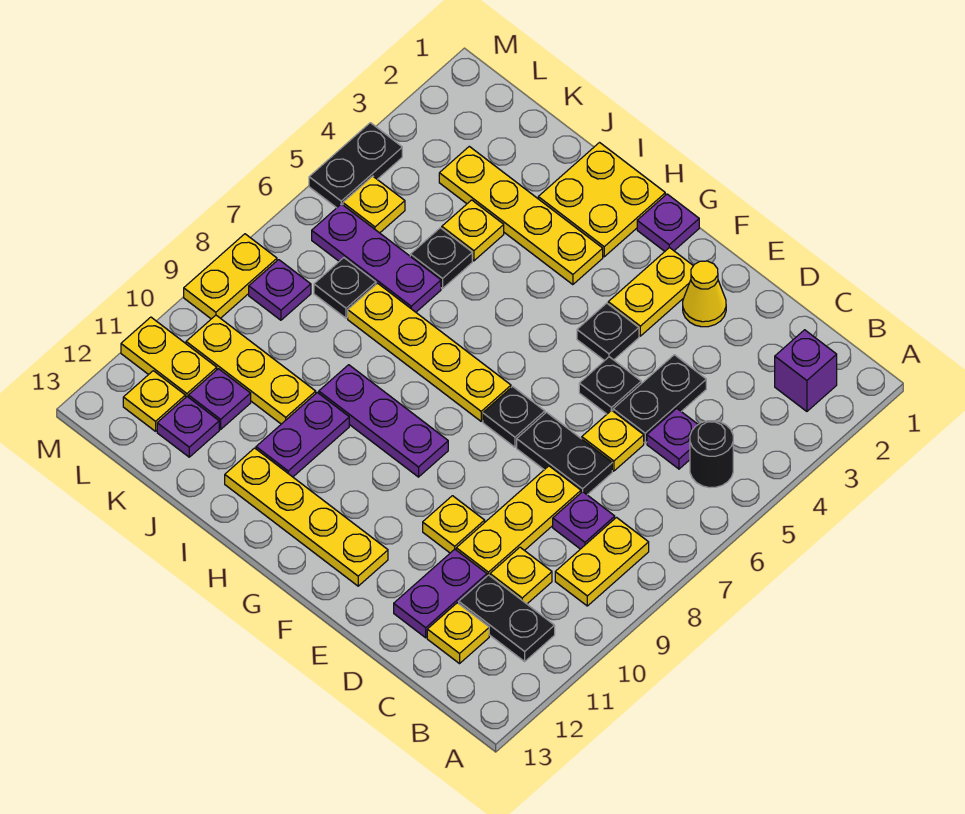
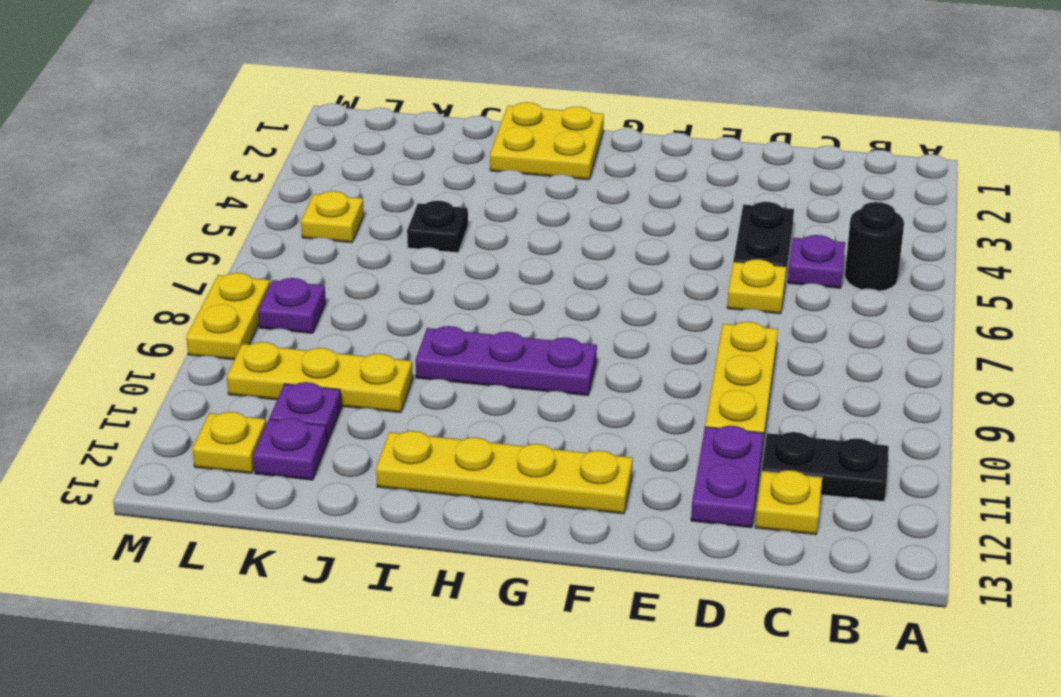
none -> purple brick B2 level 1
none -> yellow plate B8:B9 level 1
none -> purple plate C8 level 1
none -> yellow plate C10 level 1

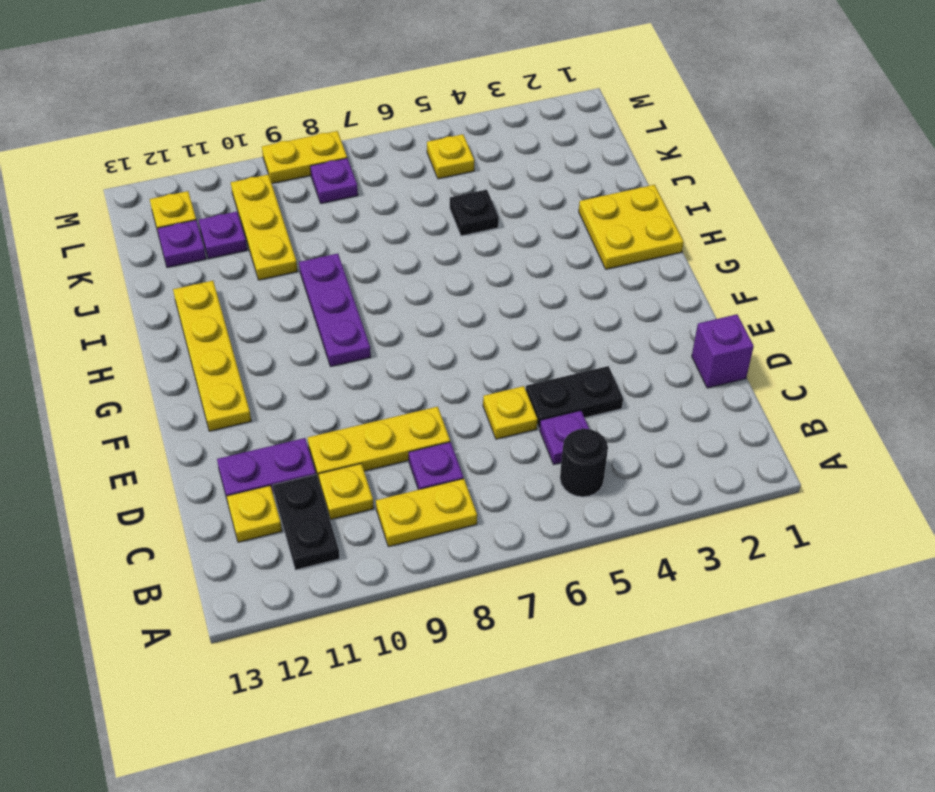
purple brick D1 level 1 -> purple brick B2 level 1
none -> black plate D7:E7 level 1
none -> yellow cone E2 level 1
none -> black plate E5 level 1
none -> yellow plate E10 level 1

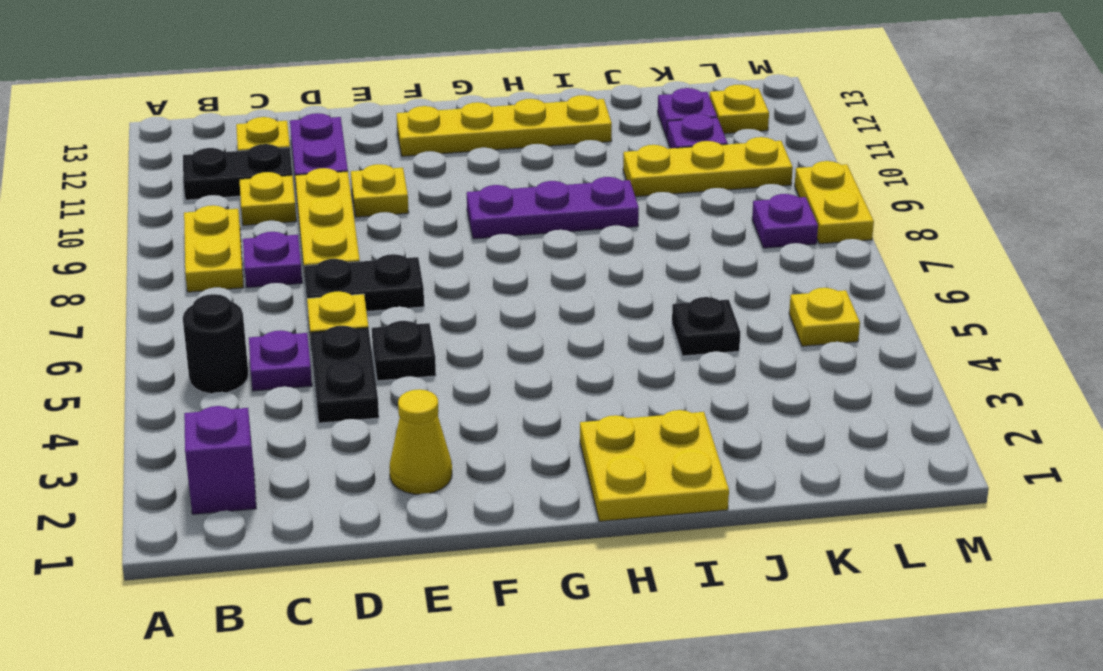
none -> yellow plate F2:F3 level 1
none -> black plate F4 level 1
none -> black plate F7 level 1
none -> purple plate G1 level 1

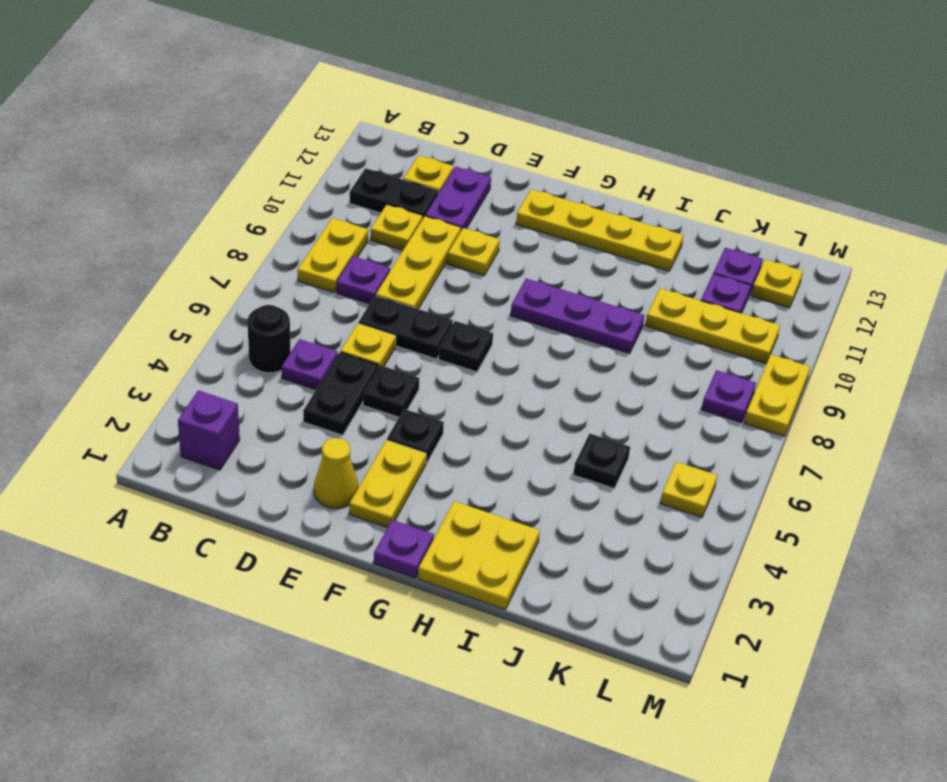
none -> yellow plate G7:J7 level 1
none -> yellow plate H3:K3 level 1
none -> purple plate I10:I11 level 1
none -> yellow plate J4 level 1

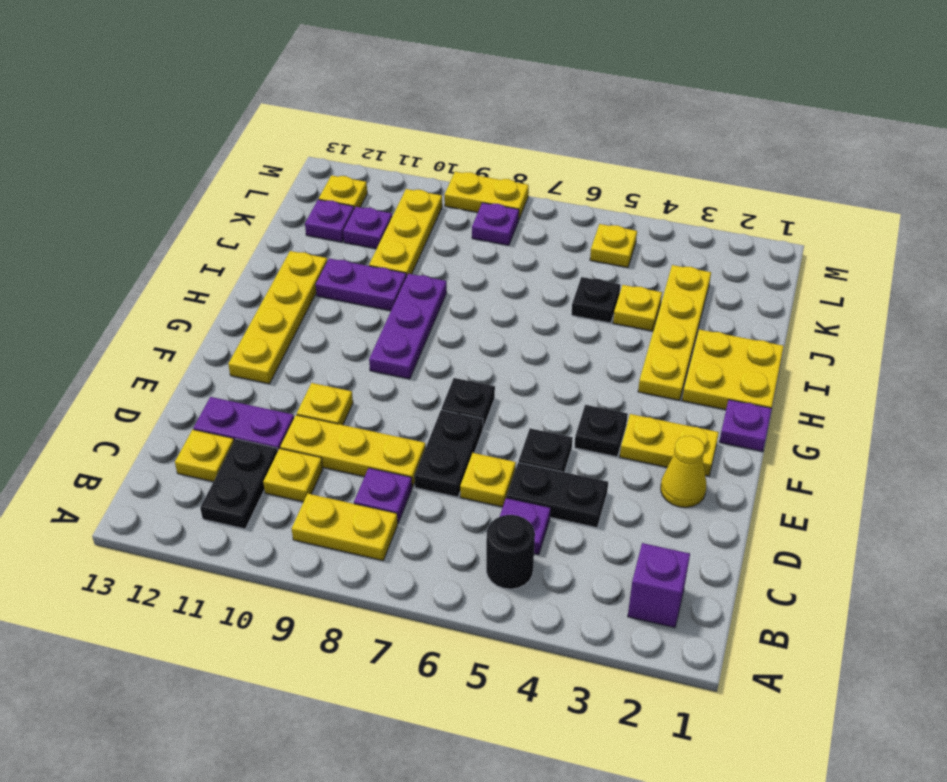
none -> yellow plate G7:J7 level 1
none -> purple plate J6:L6 level 1
none -> black plate K7 level 1
none -> yellow plate L11:M11 level 1

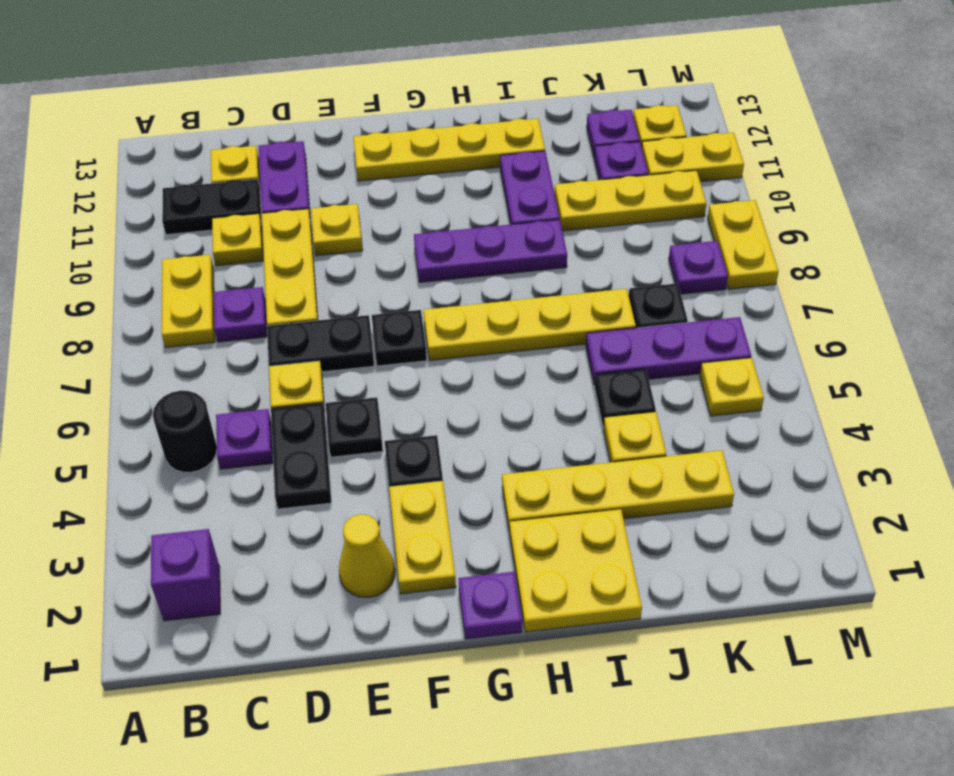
none -> black plate M4:M5 level 1

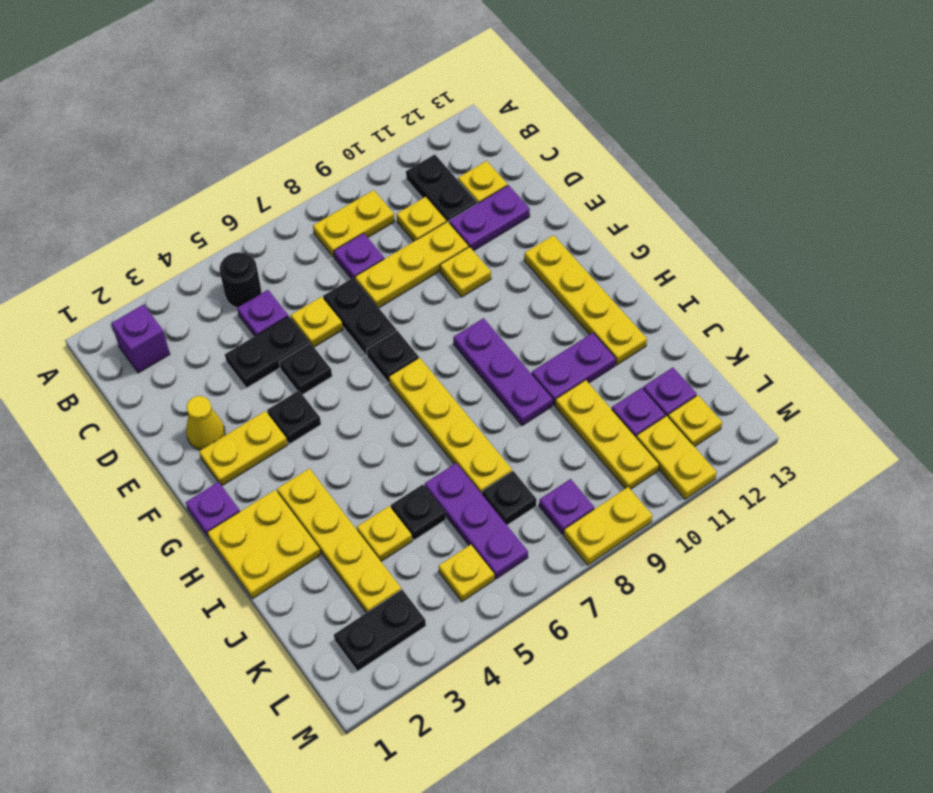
black plate L2:L3 level 1 -> black plate M4:M5 level 1

